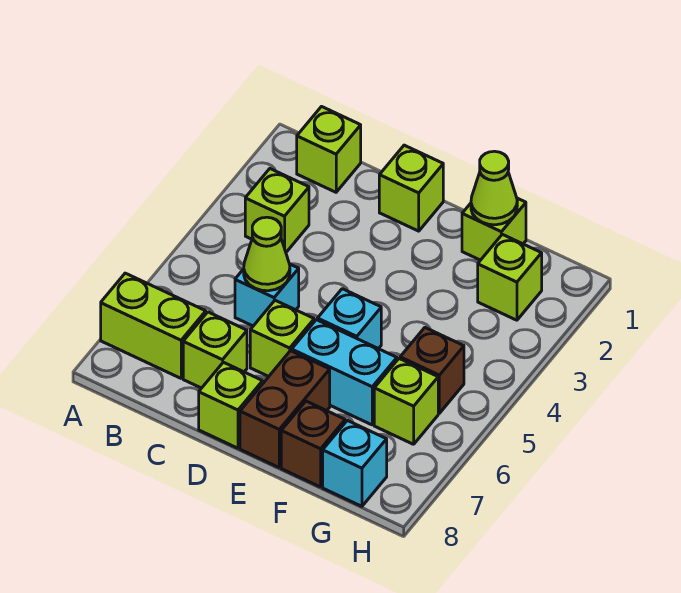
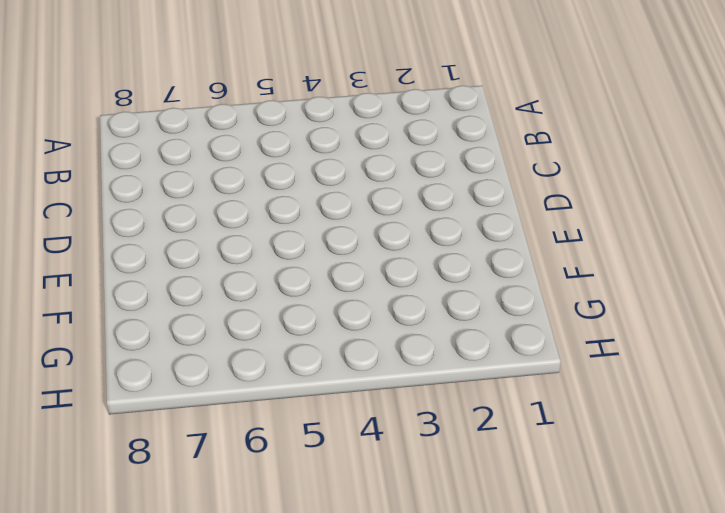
none -> lime brick A7:B7 level 1
none -> lime brick B1 level 1
none -> lime brick B3 level 1

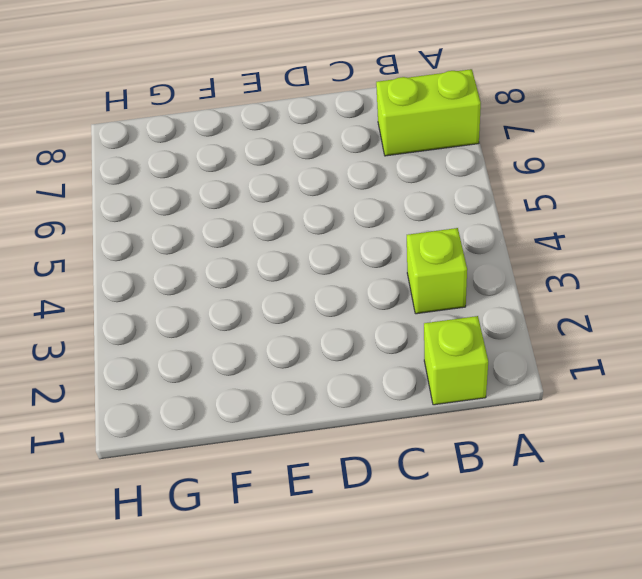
none -> cyan brick C5 level 1
none -> lime brick C7 level 1
none -> lime brick D1 level 1

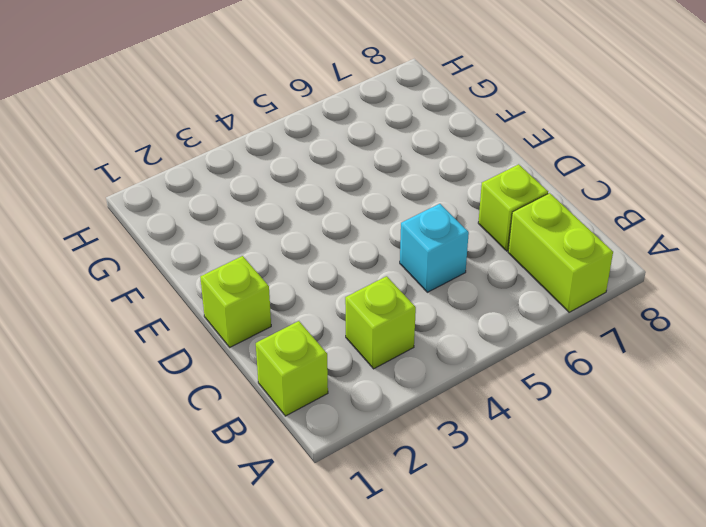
none -> lime brick D6 level 1
none -> lime brick D8 level 1
none -> cyan brick E5 level 1

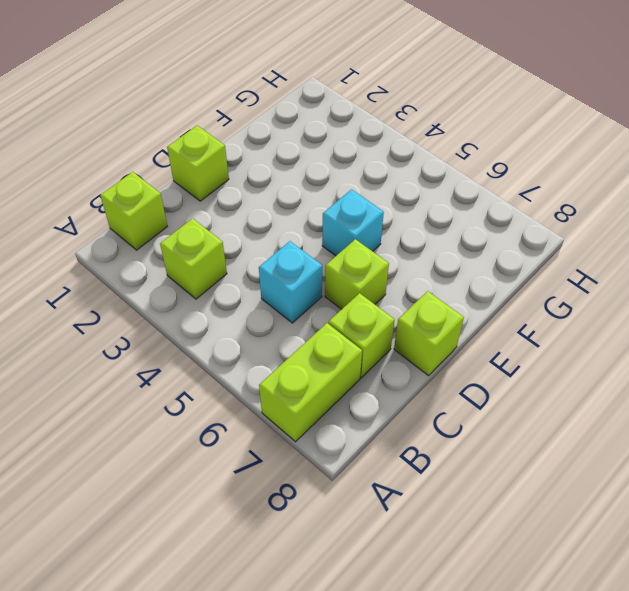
none -> cyan brick E6:F6 level 1
none -> brown brick E7:E8 level 1
none -> lime brick F1 level 1

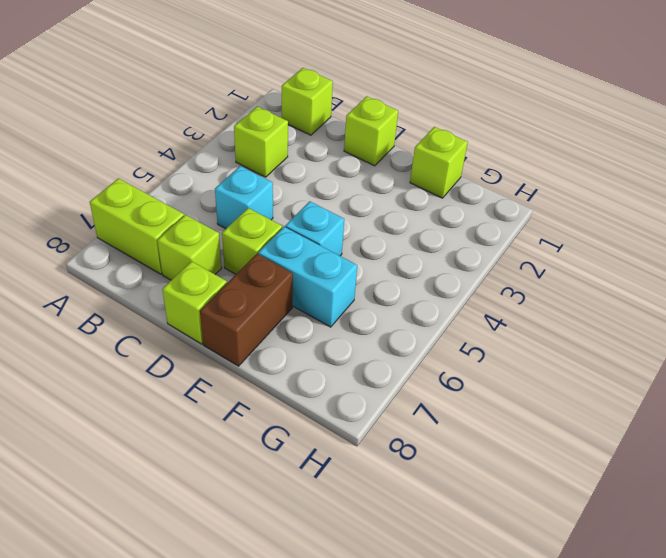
none -> brown brick F8 level 1
none -> lime brick G2 level 1
none -> brown brick G5 level 1

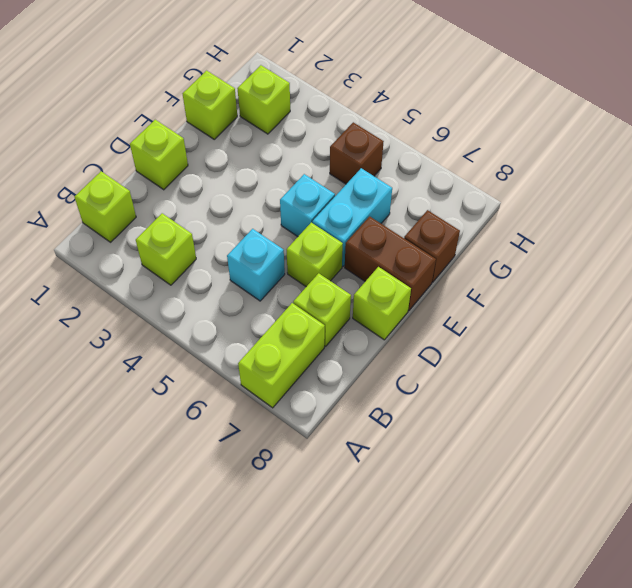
none -> lime brick G6 level 1
none -> cyan brick G8 level 1
none -> lime cone C5 level 2

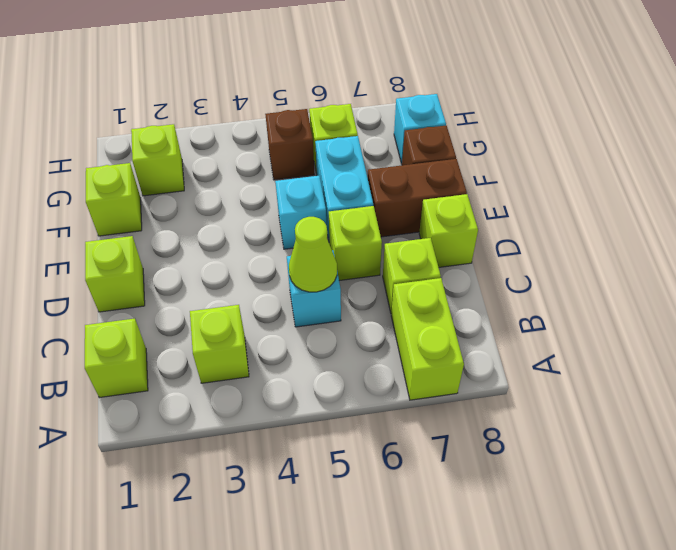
none -> lime cone F1 level 2

